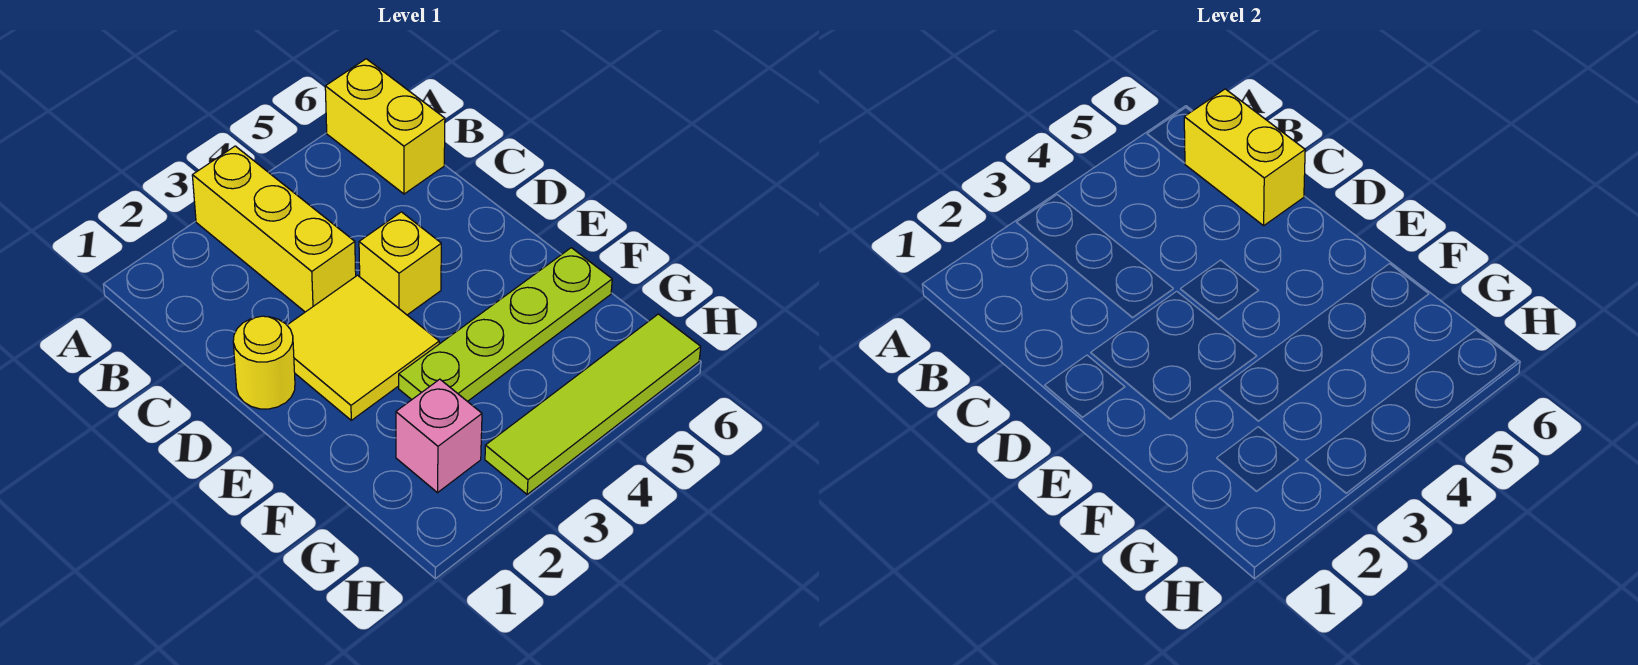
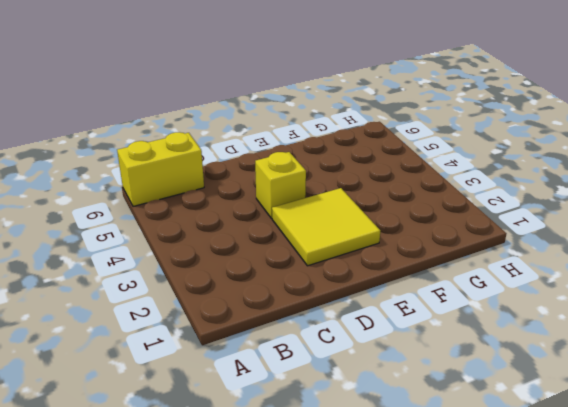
none -> yellow brick A3:C3 level 1
none -> yellow round brick D1 level 1

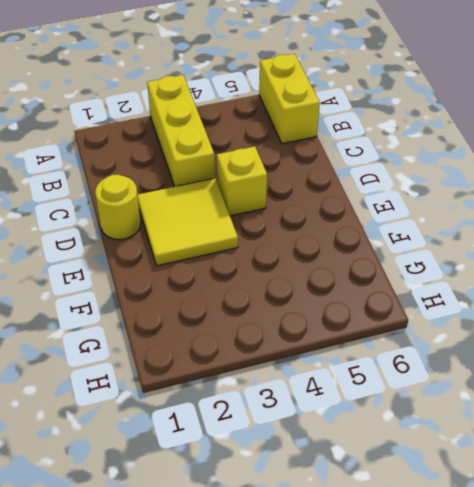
none -> lime plate F3:F6 level 1
none -> pink brick G2 level 1

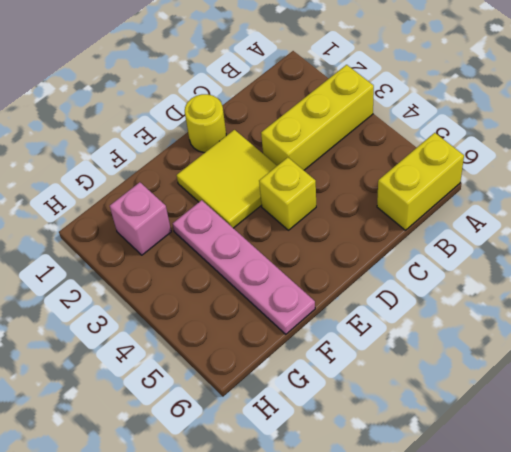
pink plate F3:F6 level 1 -> lime plate F3:F6 level 1
none -> lime tile H3:H6 level 1
none -> yellow brick B6:C6 level 2

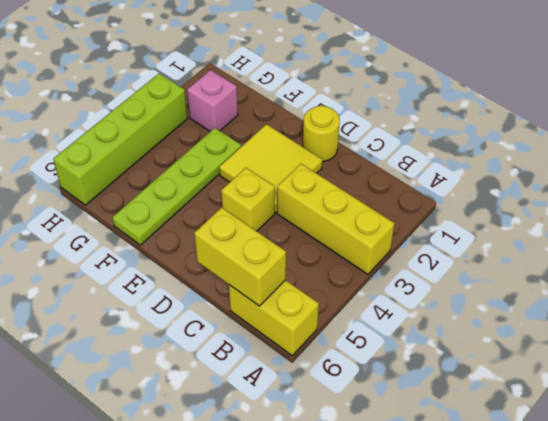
lime brick H3:H6 level 1 -> lime tile H3:H6 level 1

